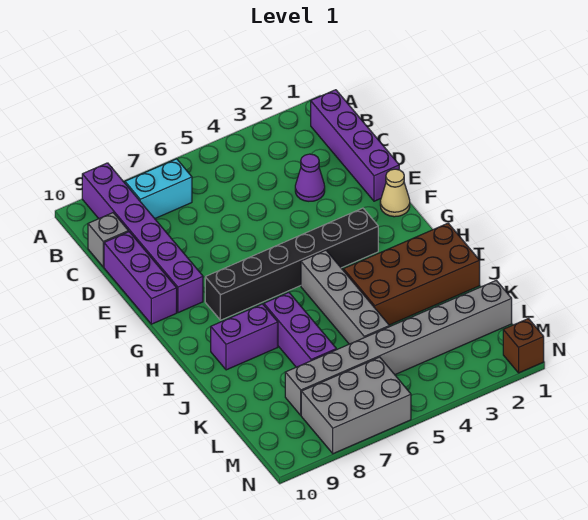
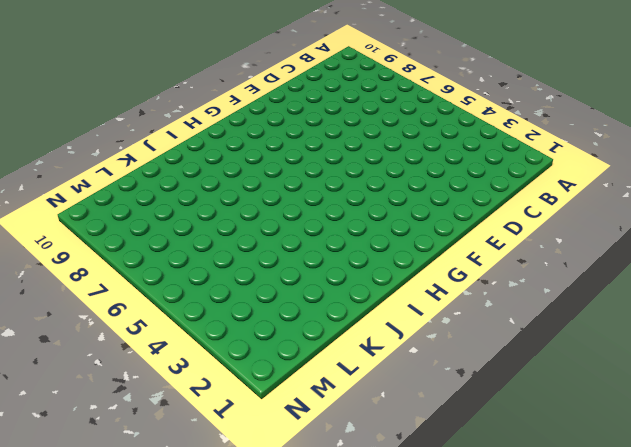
none -> purple brick A9:F9 level 1
none -> purple brick B1:E1 level 1
none -> cyan brick B7:B8 level 1

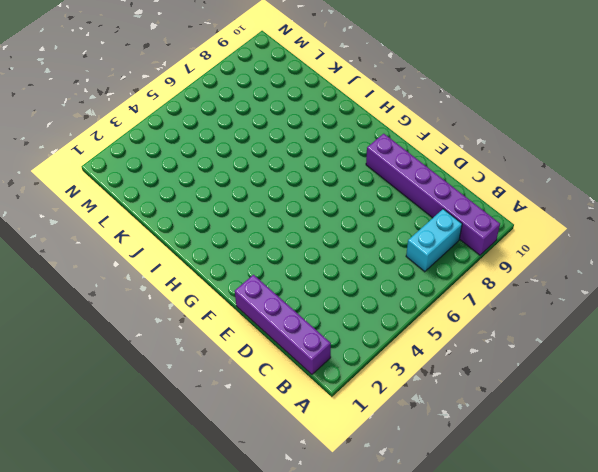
none -> grey brick C10 level 1
none -> purple cone D3 level 1
none -> purple brick D10:F10 level 1

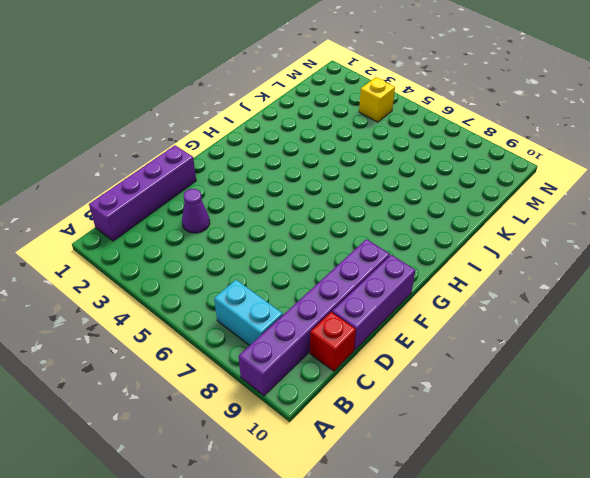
red brick C10 level 1 -> grey brick C10 level 1
yellow brick M4 level 1 -> none
none -> tan cone F1 level 1
none -> black brick G3:G8 level 1
none -> grey brick H5:K5 level 1

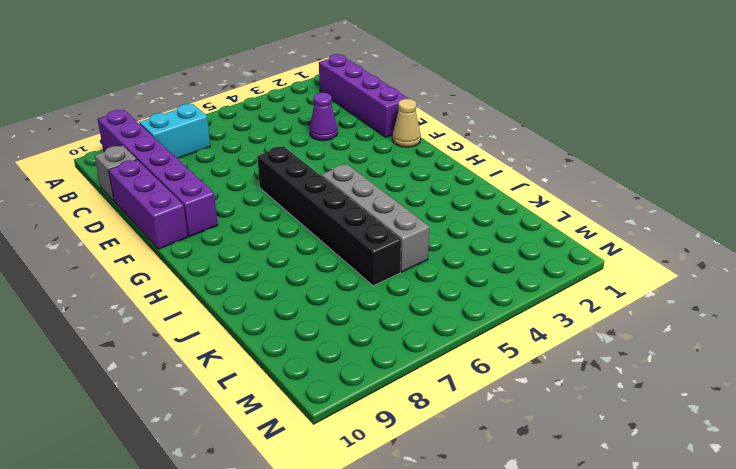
black brick F6:K6 level 1 -> black brick G3:G8 level 1
none -> brown brick I1:J4 level 1
none -> purple brick I7:K7 level 1
none -> purple brick I8:I9 level 1

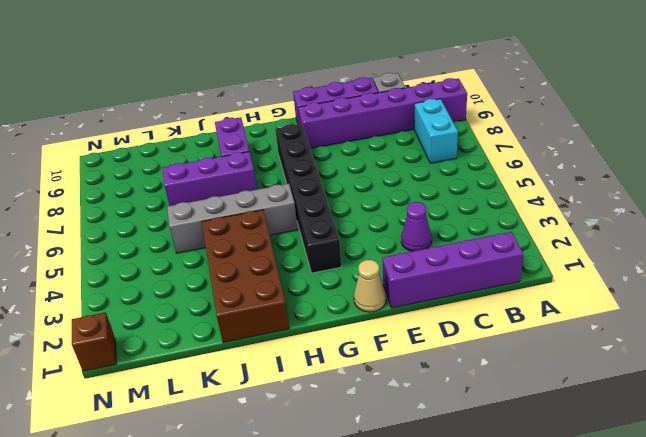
none -> grey brick L1:L8 level 1
none -> grey brick M6:N8 level 1

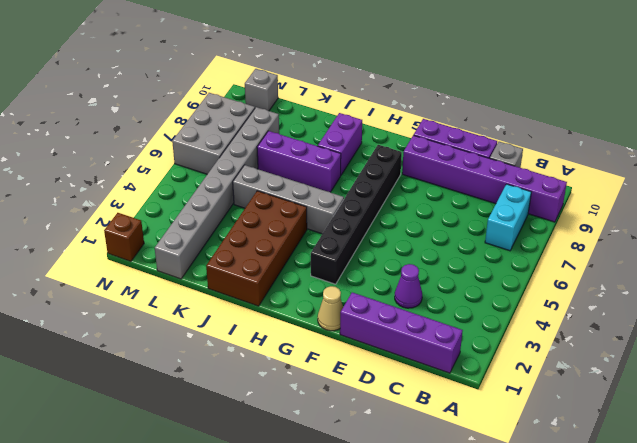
grey brick M10 level 1 -> none

